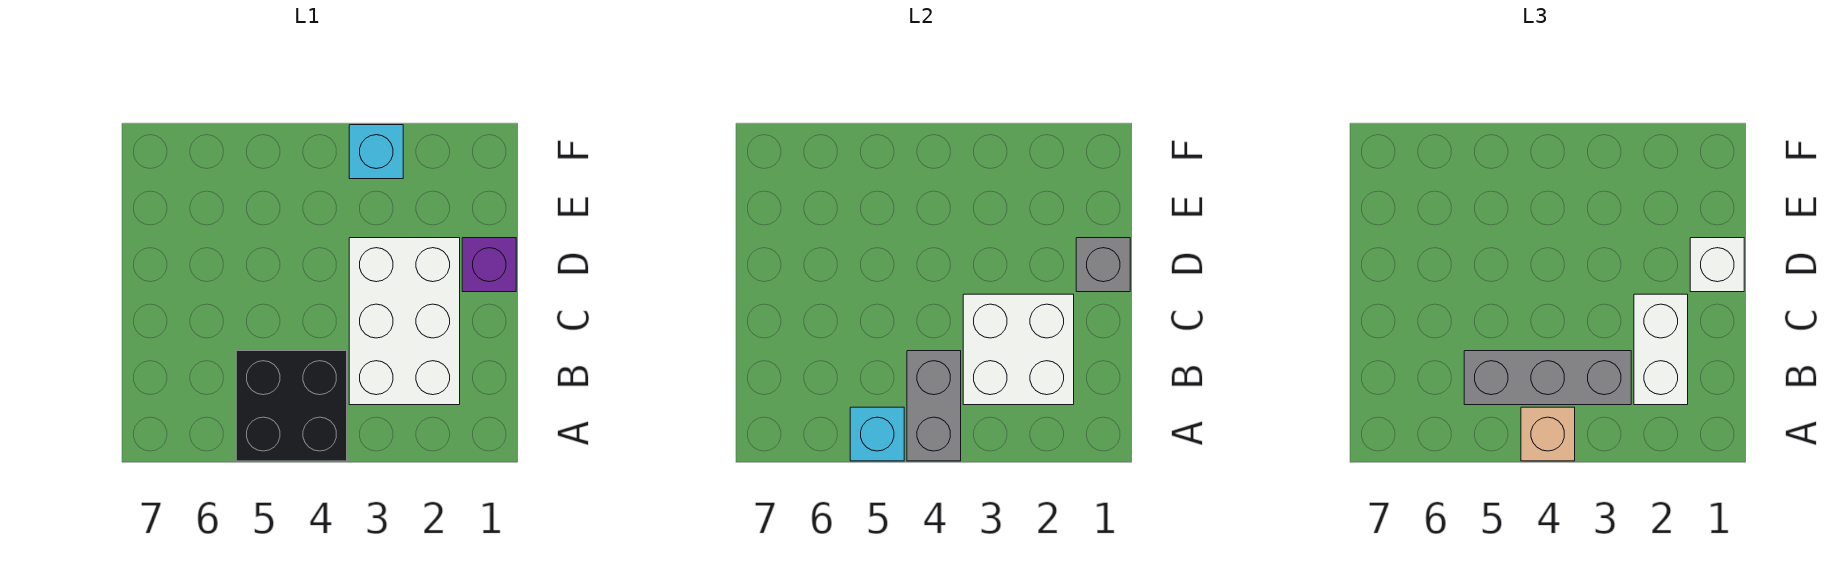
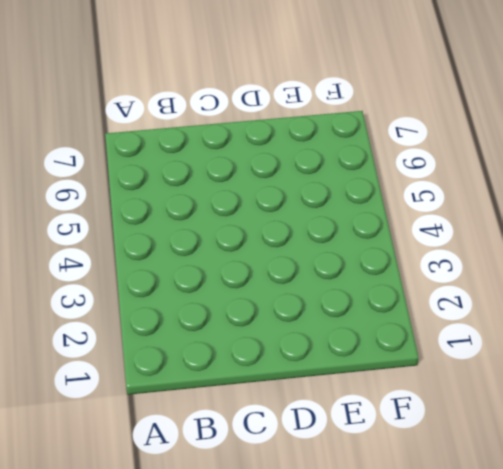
none -> black brick A4:B5 level 1
none -> white brick B2:D3 level 1
none -> purple brick D1 level 1

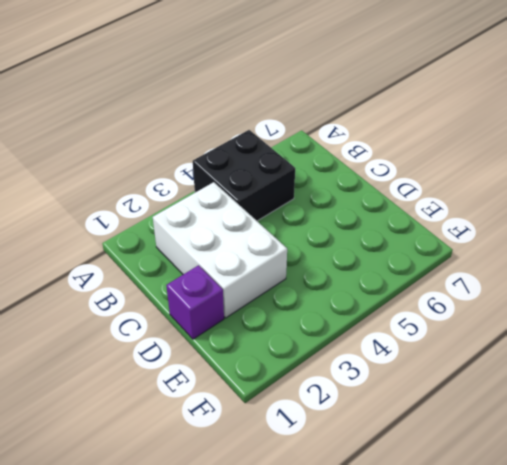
none -> cyan brick F3 level 1
none -> grey brick A4:B4 level 2
none -> cyan brick A5 level 2

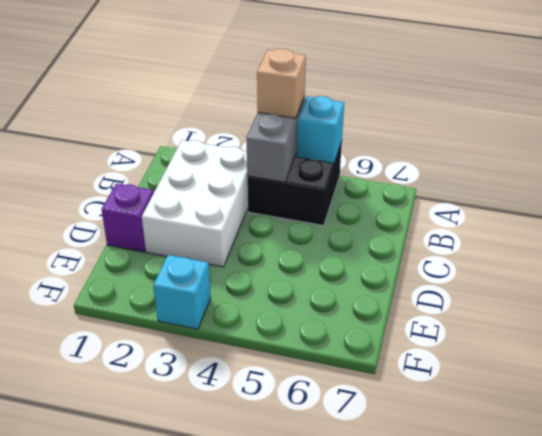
none -> white brick B2:C3 level 2
none -> grey brick D1 level 2
none -> white brick B2:C2 level 3

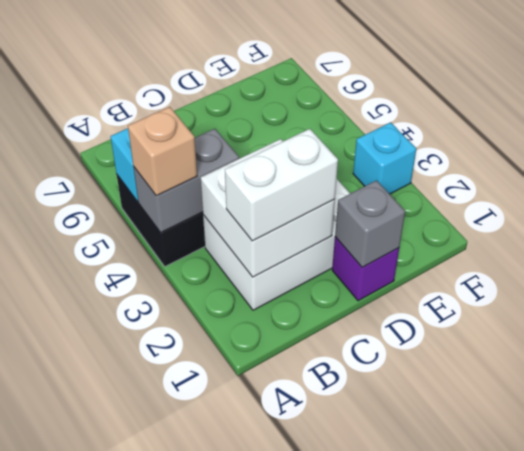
none -> grey brick B3:B5 level 3
none -> white brick D1 level 3

